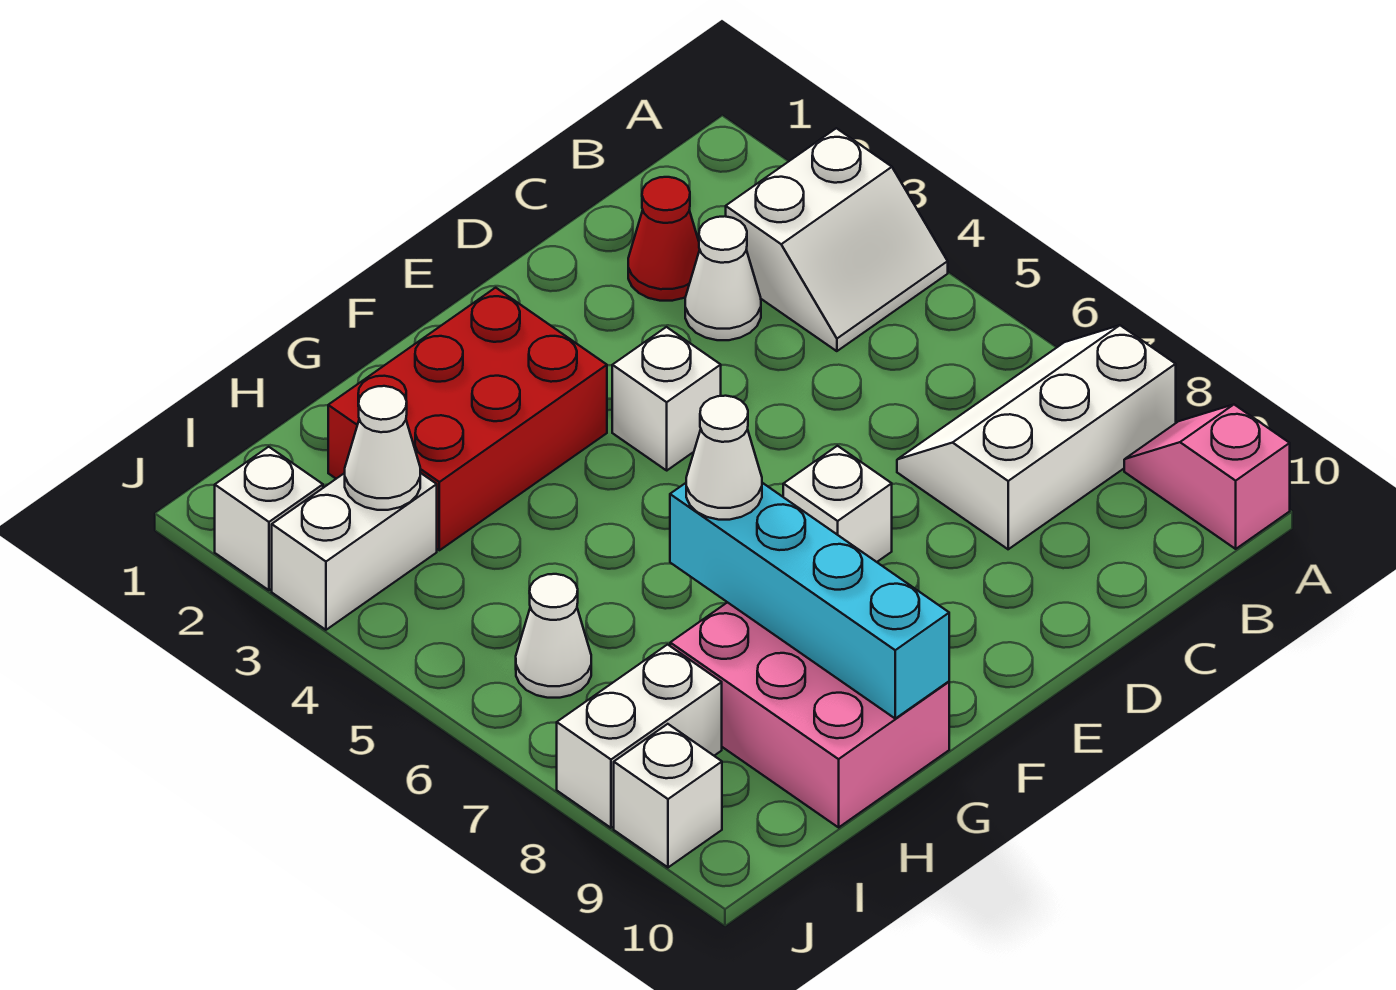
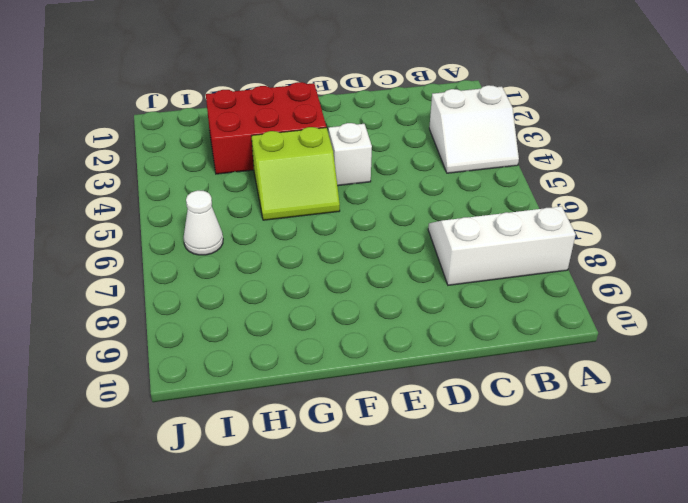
lime slope F4:G5 level 1 top 4 -> none
none -> pink slope A9:A10 level 1 top 10
none -> red cone C2 level 1
none -> white cone C3 level 1

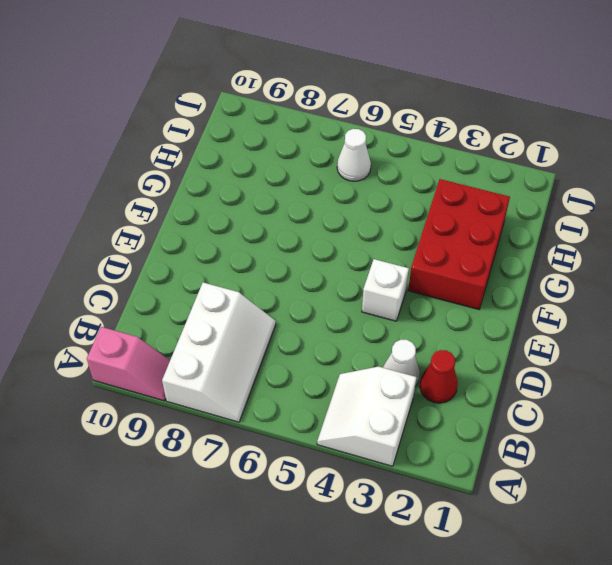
none -> white brick E7 level 1
none -> pink brick G8:H10 level 1
none -> white brick I3:J3 level 1

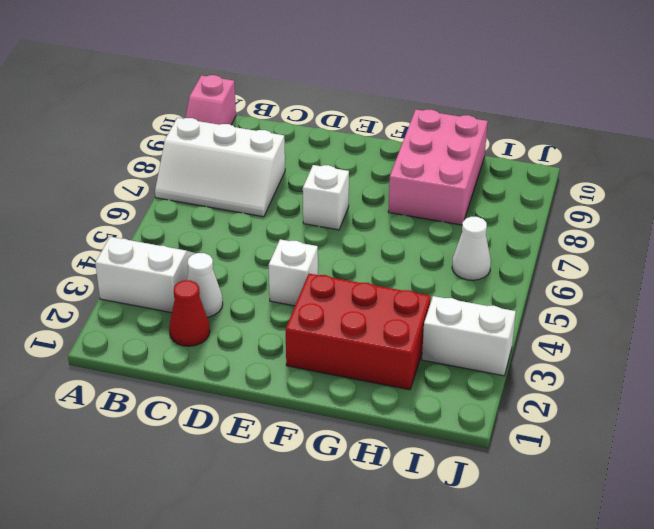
none -> white brick I8:J8 level 1
none -> white brick J2 level 1
none -> white brick J9 level 1

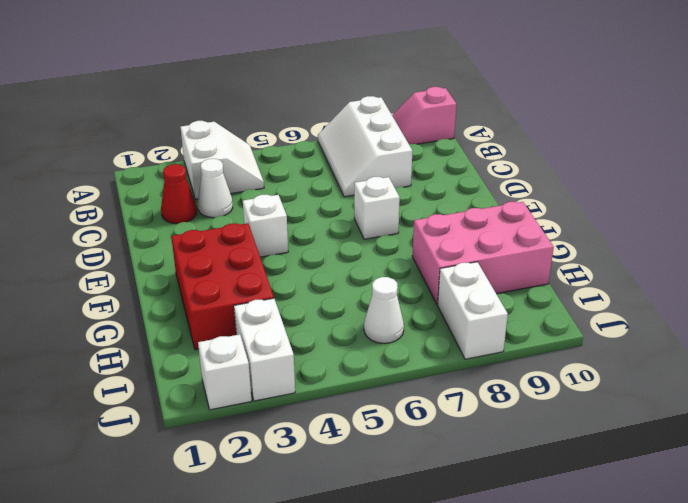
none -> white brick J9 level 1
none -> cyan brick G7:G10 level 2
none -> white cone I3 level 2

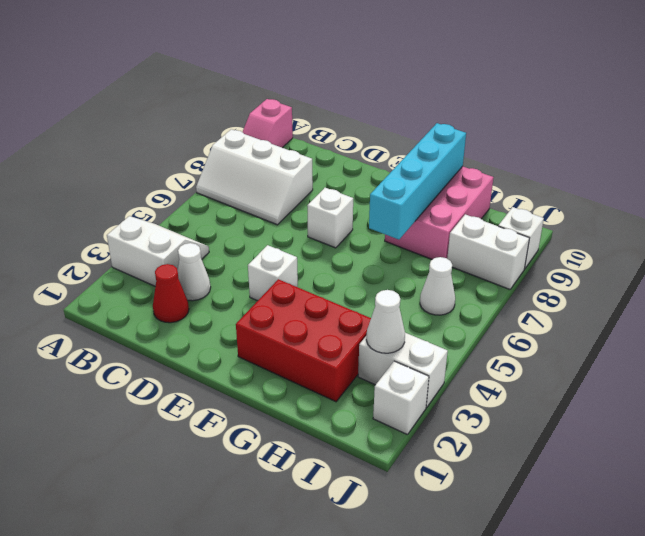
none -> white cone G7 level 3

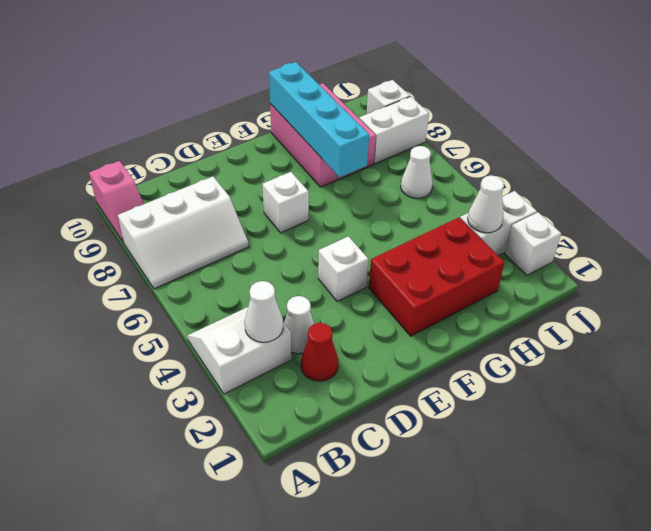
white cone B3 level 2 -> white cone G7 level 3

